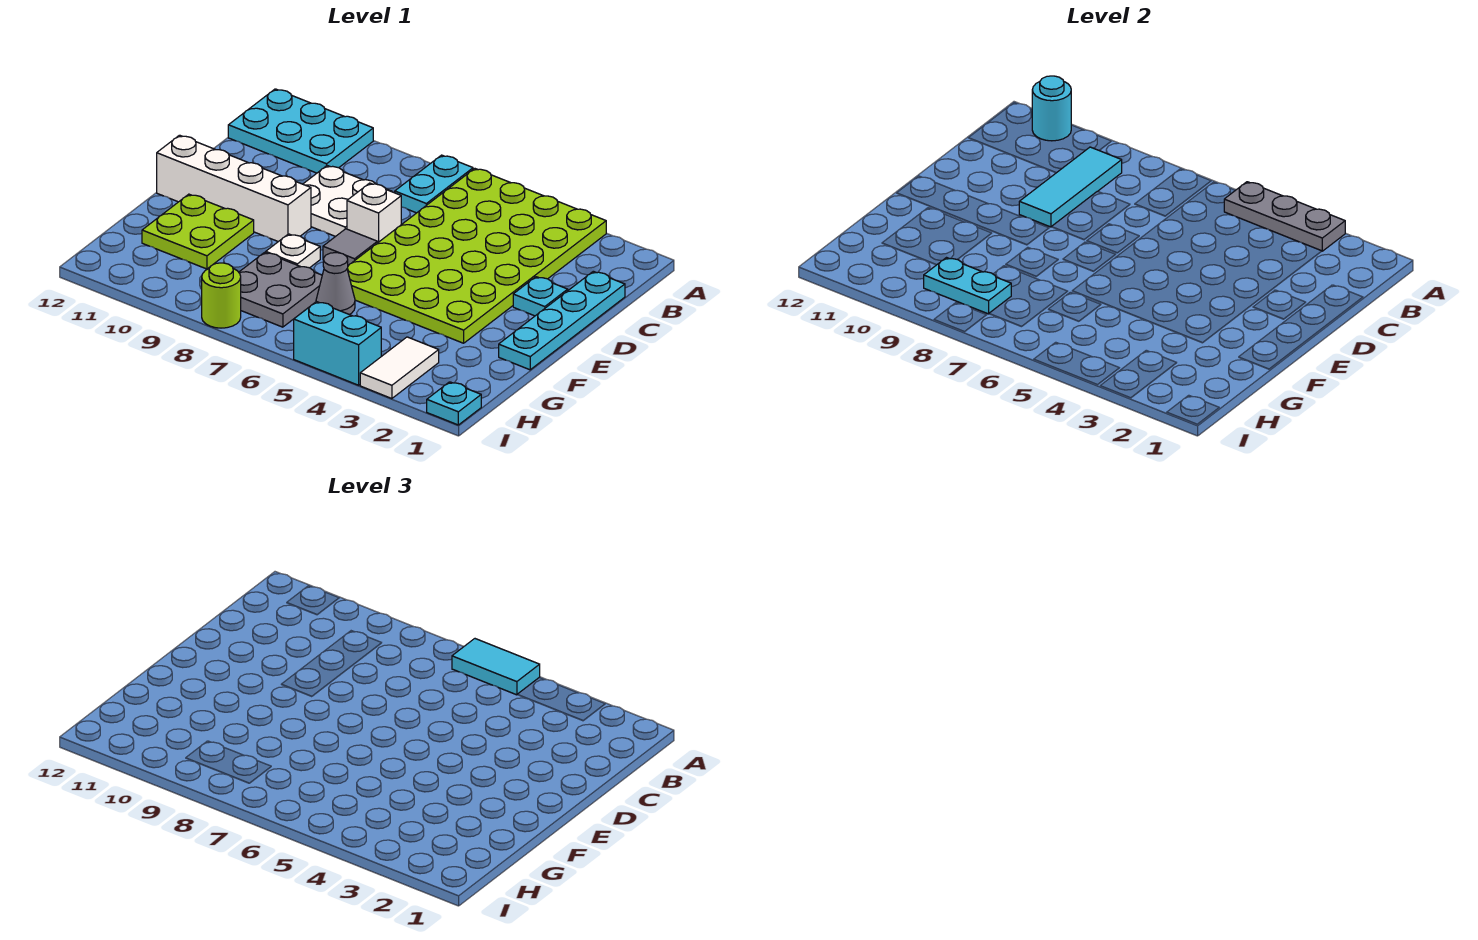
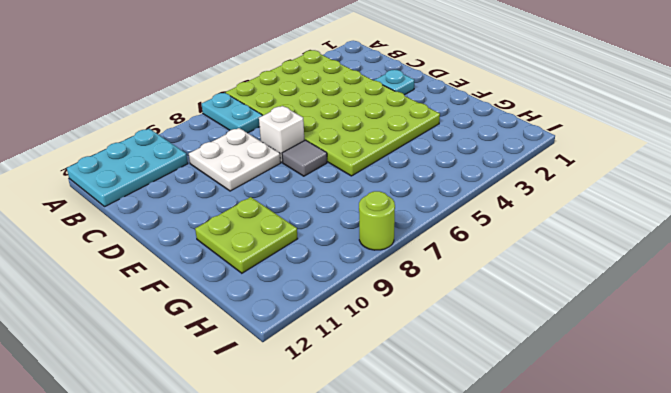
none -> cyan plate C1:F1 level 1
none -> white brick E9:E12 level 1
none -> white plate F8 level 1

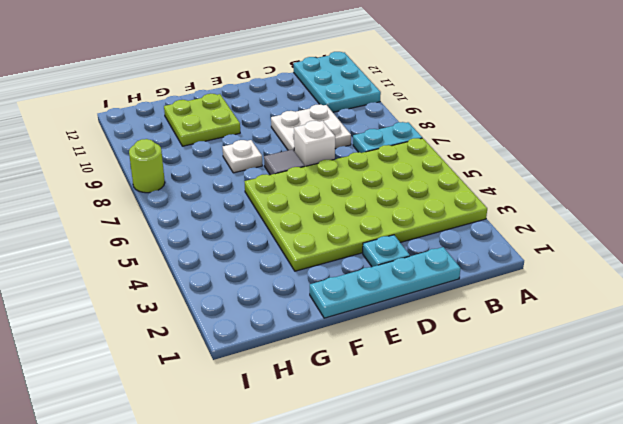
none -> white brick E9:E12 level 1
none -> grey cone G6 level 1
none -> grey plate G7:H8 level 1

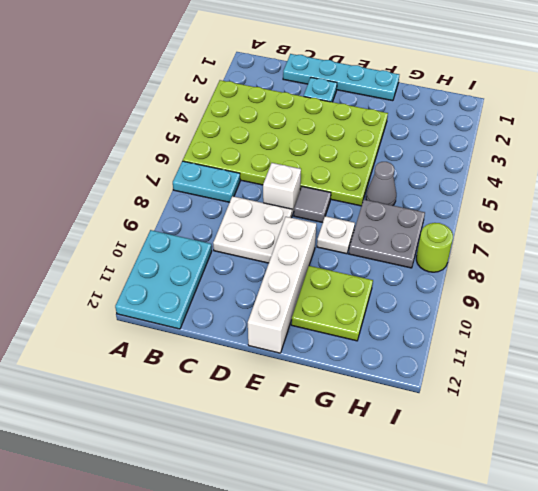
none -> white tile H3:I3 level 1
none -> cyan plate I1 level 1
none -> cyan brick I4:I5 level 1

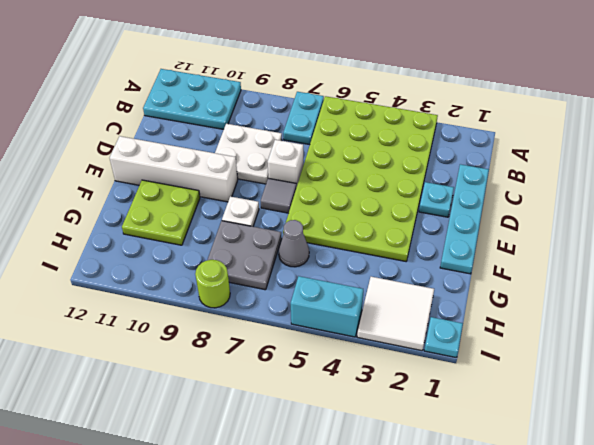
white tile H2:I3 level 1 -> white tile H3:I3 level 1
none -> grey plate A3:A5 level 2
none -> cyan round brick A11 level 2
none -> cyan tile B9:D9 level 2

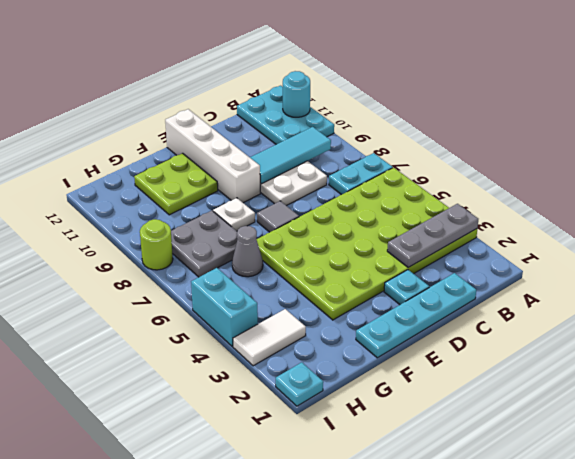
grey plate A3:C3 level 2 -> grey plate A3:A5 level 2
none -> white brick D7 level 1
none -> cyan plate H8:H9 level 2
none -> cyan tile A5:A6 level 3

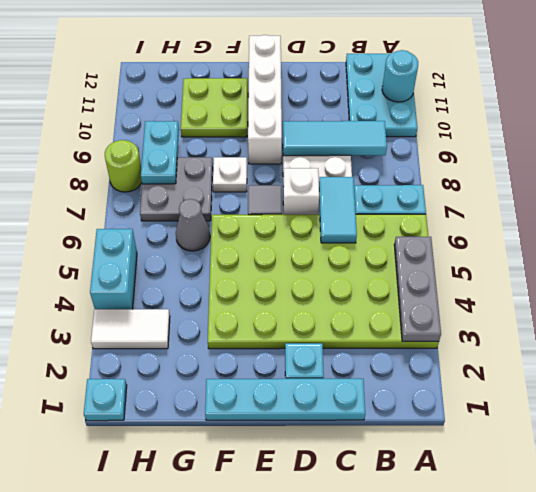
cyan tile C6:C7 level 2 -> cyan tile A5:A6 level 3

